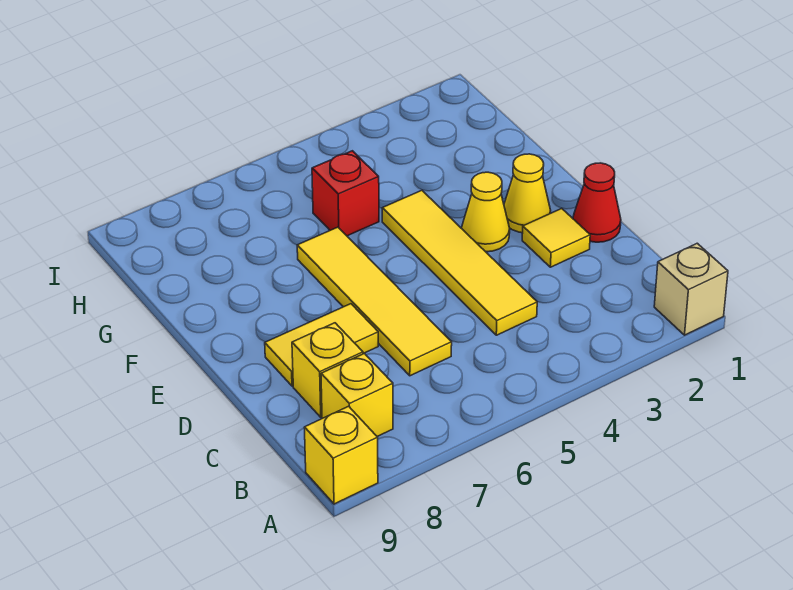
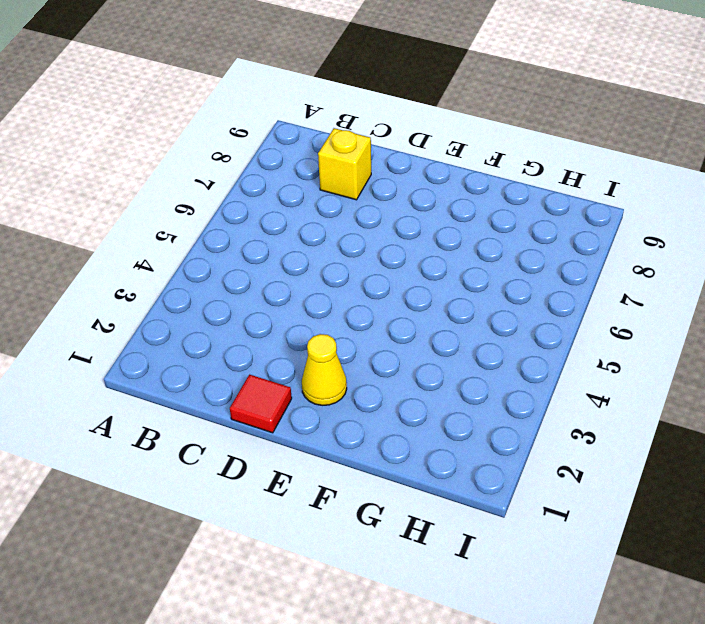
red tile D1 level 1 -> red cone D1 level 1
none -> tan brick A1 level 1
none -> yellow brick A9 level 1
none -> yellow brick B8 level 1

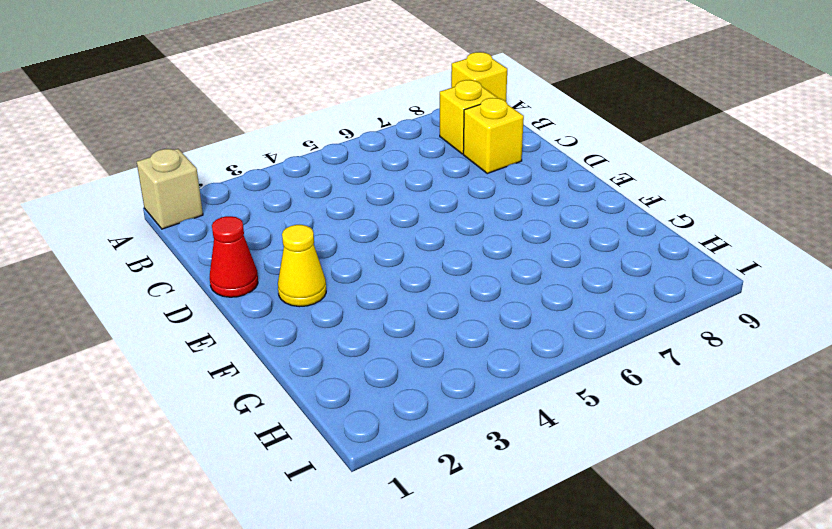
none -> yellow tile C4:F4 level 1
none -> yellow tile C6:F6 level 1
none -> yellow tile D2 level 1

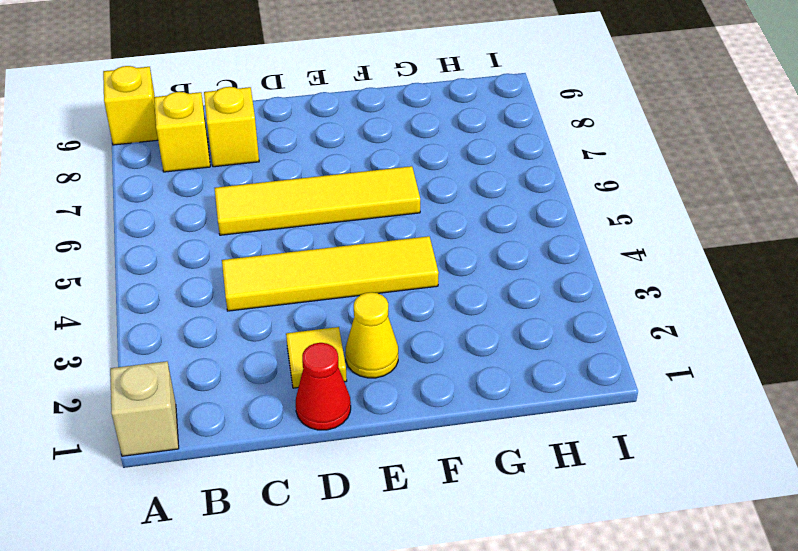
none -> yellow tile D7:D8 level 1
none -> yellow cone E3 level 1
none -> red brick G5 level 1

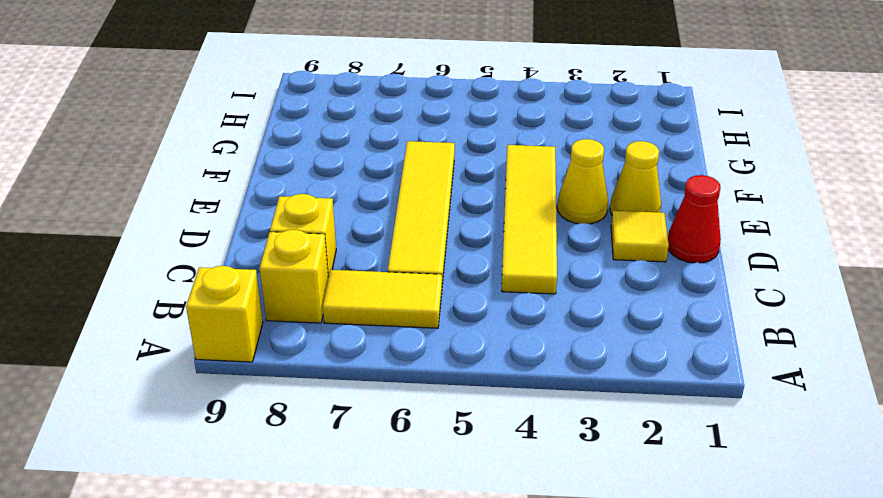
yellow tile B6:B7 level 1 -> yellow tile D7:D8 level 1
none -> tan brick A1 level 1
none -> red brick G5 level 1

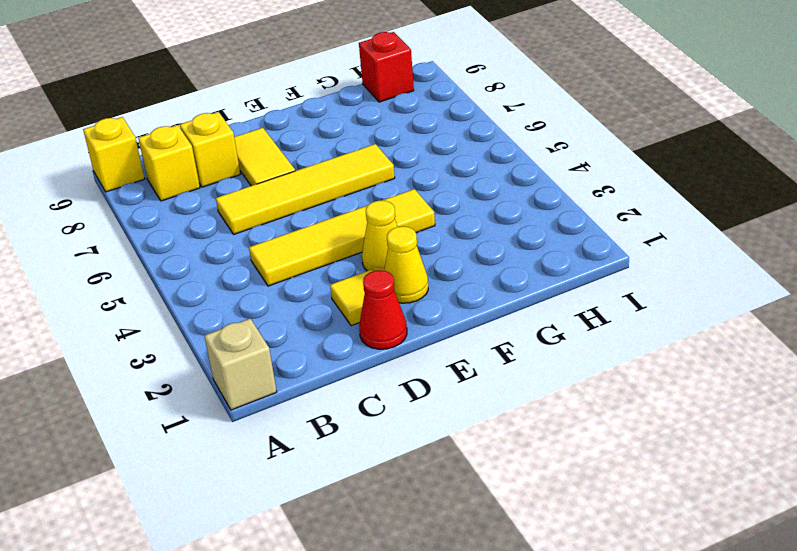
red brick H9 level 1 -> red brick G5 level 1

